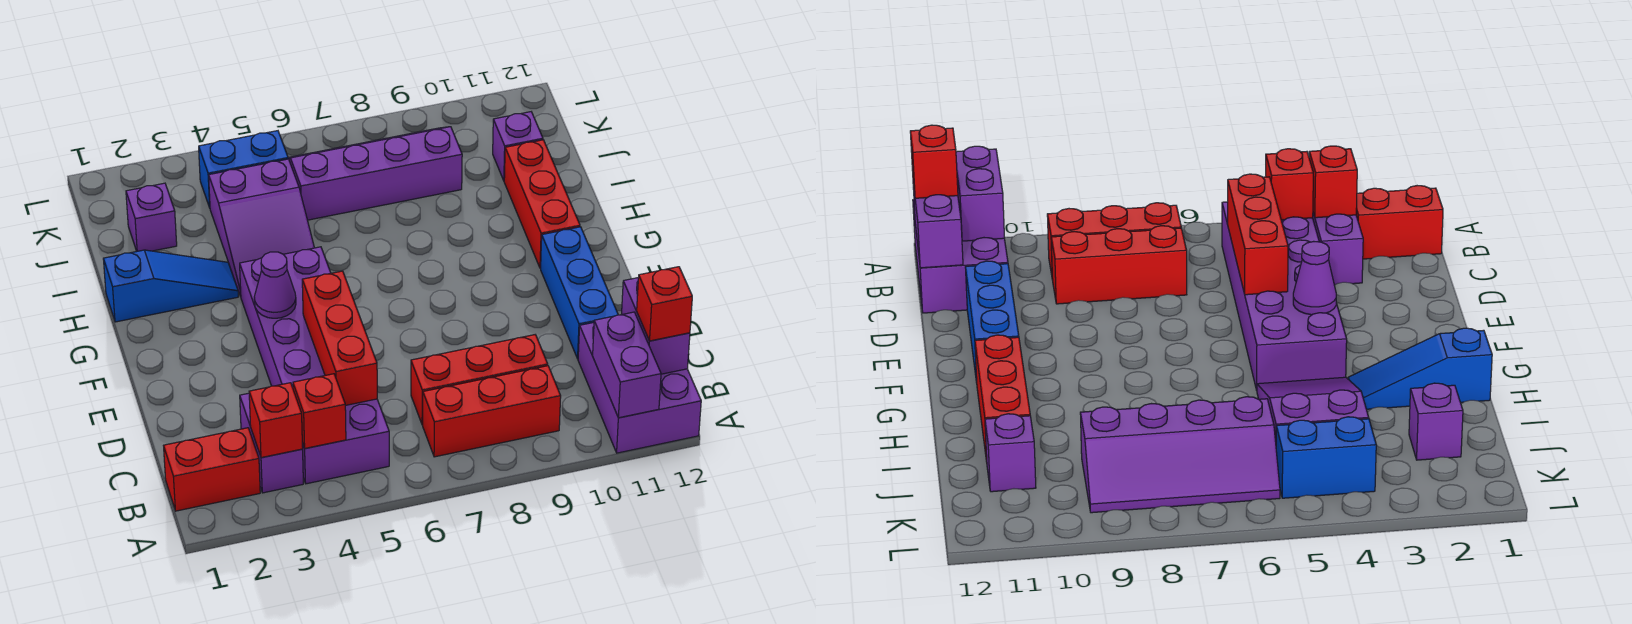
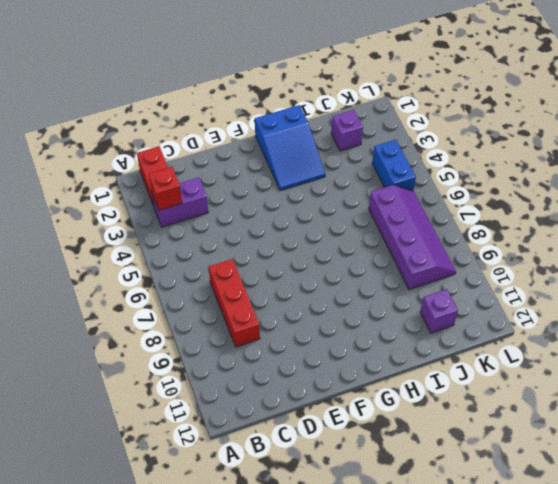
blue slope G1:H3 level 1 top 1 -> blue slope H1:H3 level 1 top 1
none -> purple brick A11:C12 level 1
none -> purple brick B4:G5 level 1
none -> red brick B7:B9 level 1

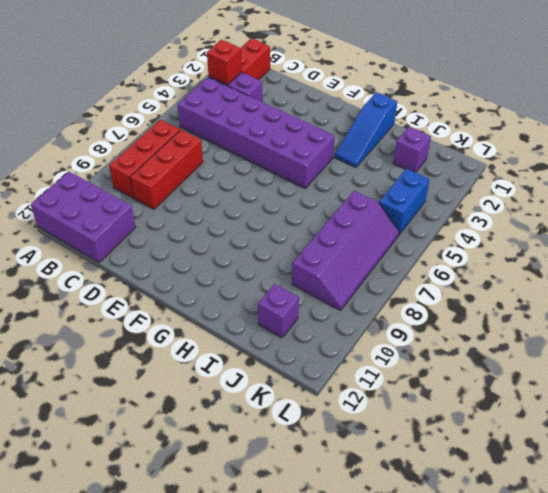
none -> blue brick D11:F11 level 1
none -> red brick G11:I11 level 1
none -> purple slope H4:J5 level 1 top J

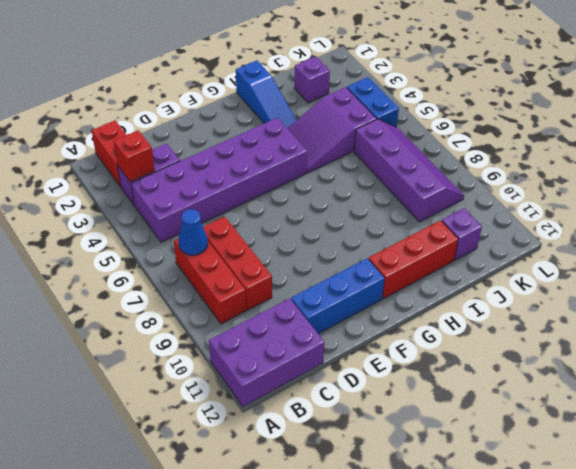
blue cone B7 level 2 -> none
none -> purple brick A11:B11 level 2
none -> red brick B4 level 2
none -> purple brick B12:C12 level 2

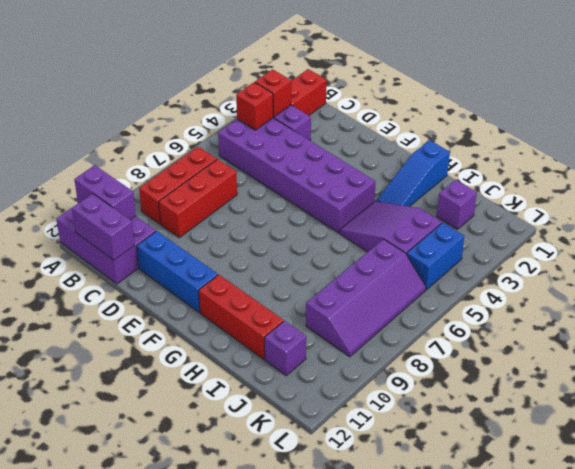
none -> red brick C5:E5 level 2
none -> purple cone F4 level 2
none -> red brick B12 level 3

